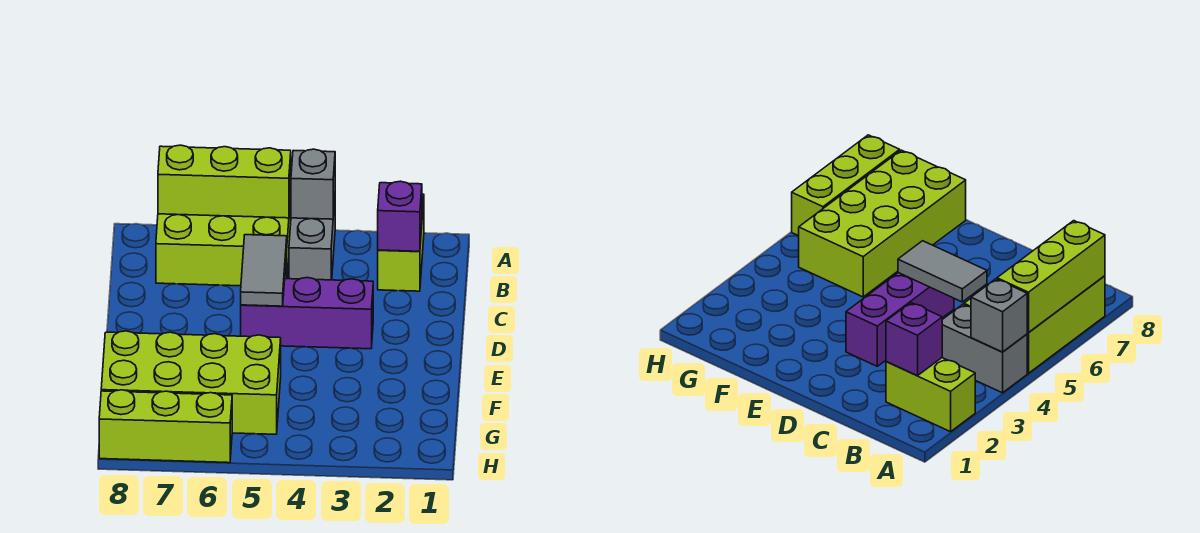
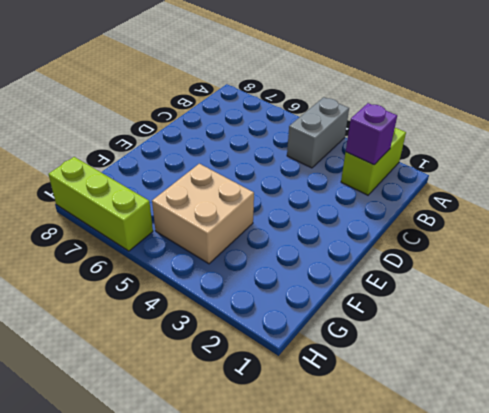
tan brick F4:G5 level 1 -> lime brick F5:G8 level 1
none -> lime brick A5:B7 level 1
none -> purple brick D3:D5 level 1

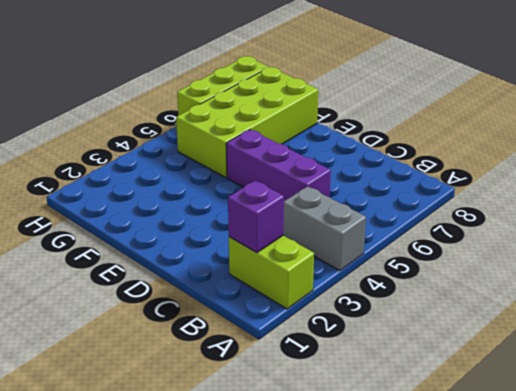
purple brick C5:E5 level 1 -> purple brick D3:D5 level 1
none -> lime brick A5:B7 level 1
none -> grey brick A4 level 2

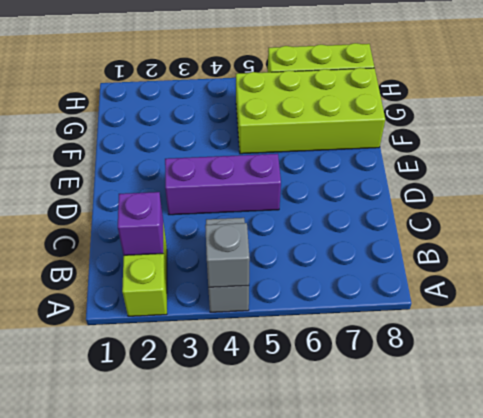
none -> lime brick A5:B7 level 1
none -> lime brick A5:A7 level 2

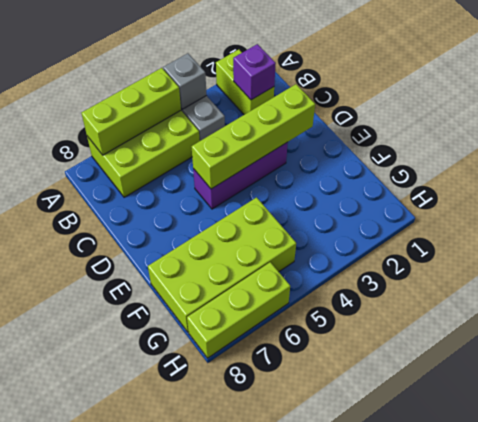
lime brick D2:D5 level 2 -> grey tile C5:D5 level 2

